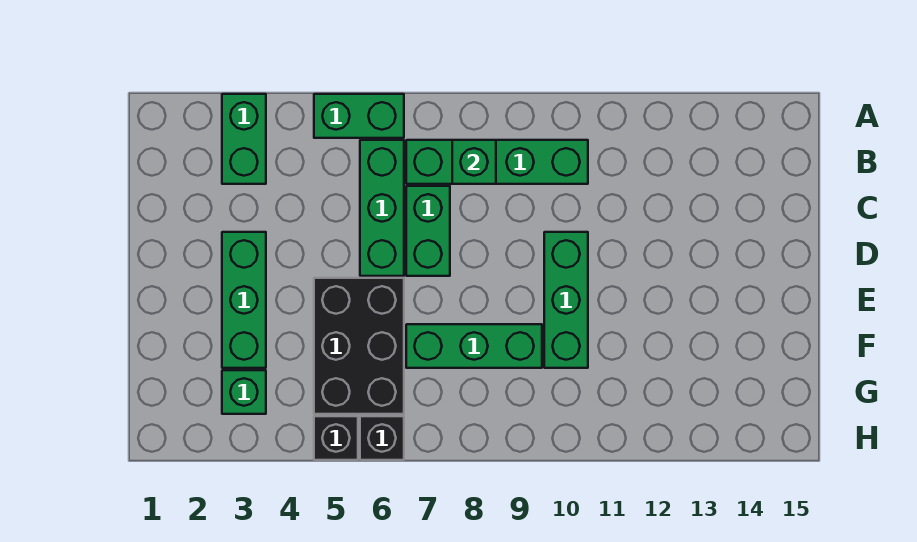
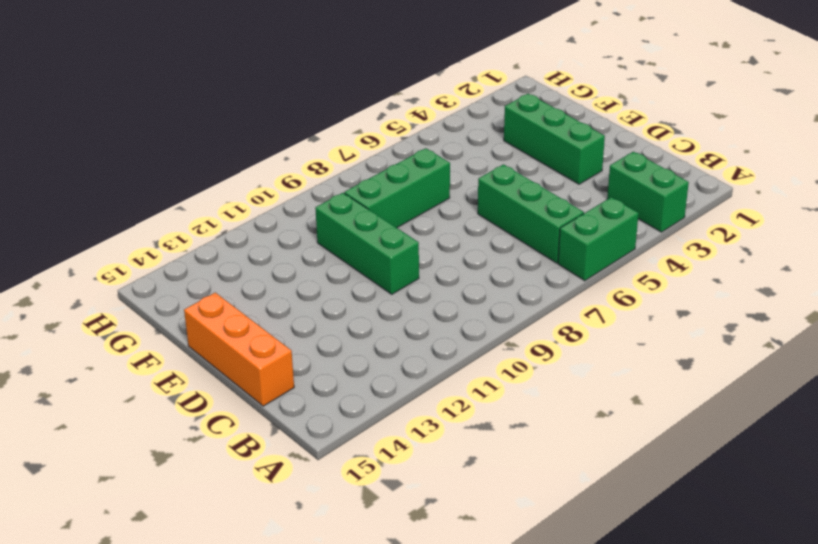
orange brick C15:E15 level 1 -> none
none -> green brick B7:B10 level 1
none -> green brick C7:D7 level 1
none -> black brick E5:G6 level 1

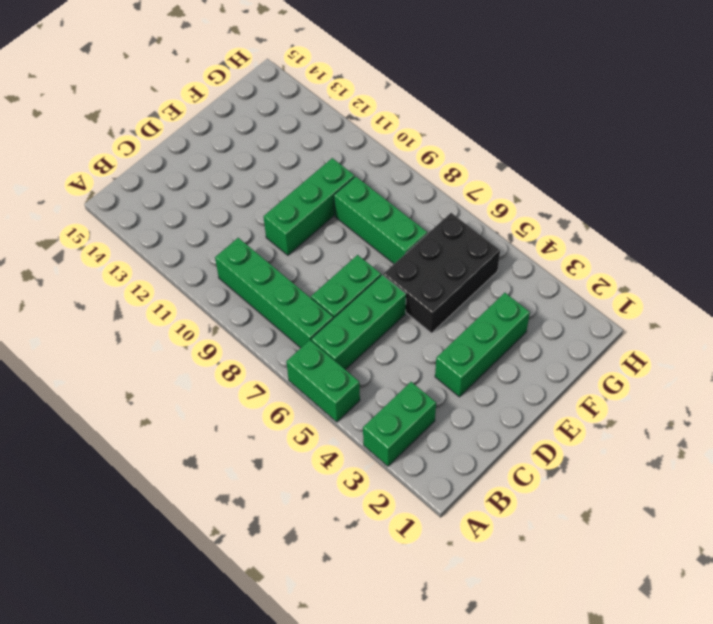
none -> green brick G3 level 1
none -> black brick H5 level 1
none -> black brick H6 level 1

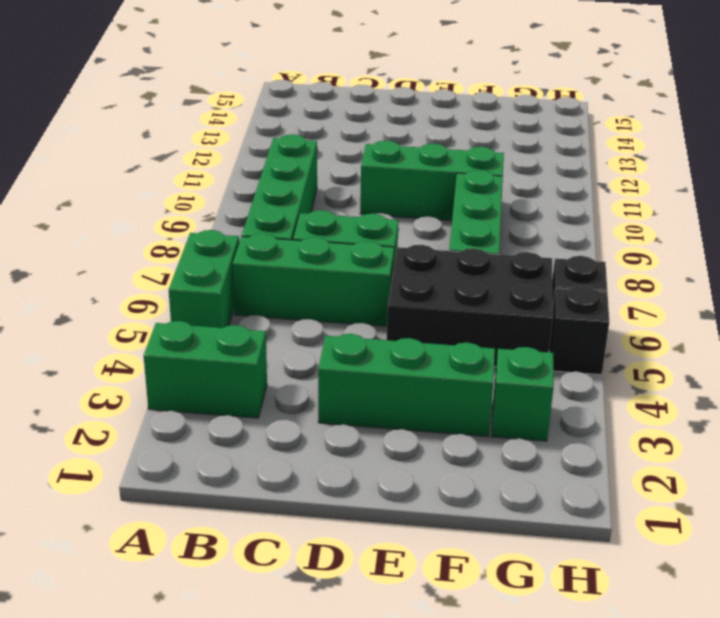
none -> green brick B8 level 2

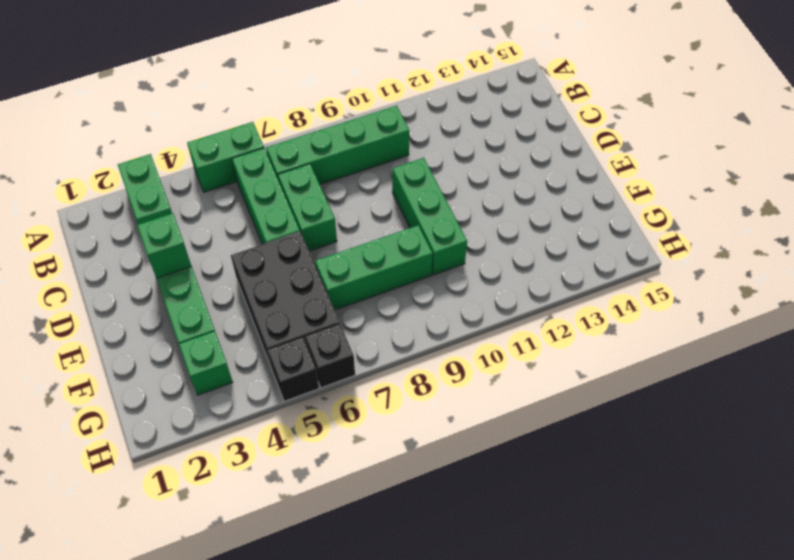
green brick D3 level 2 -> green brick B8 level 2

